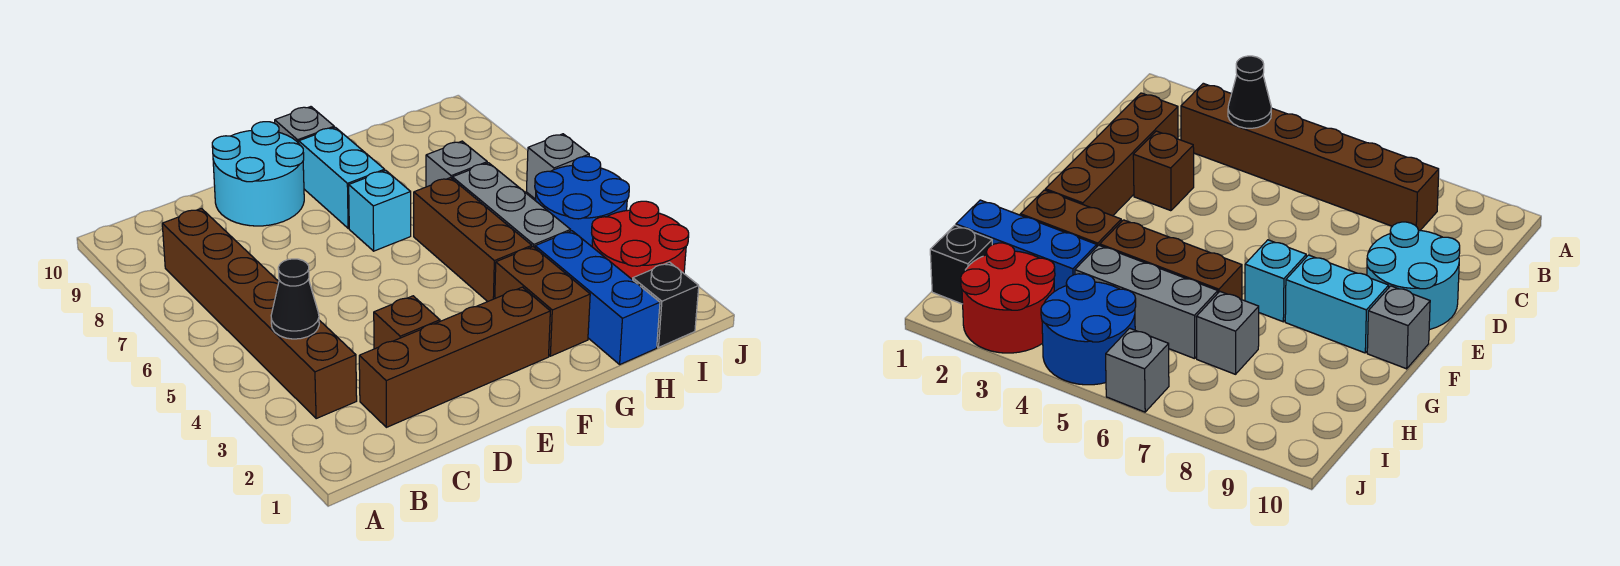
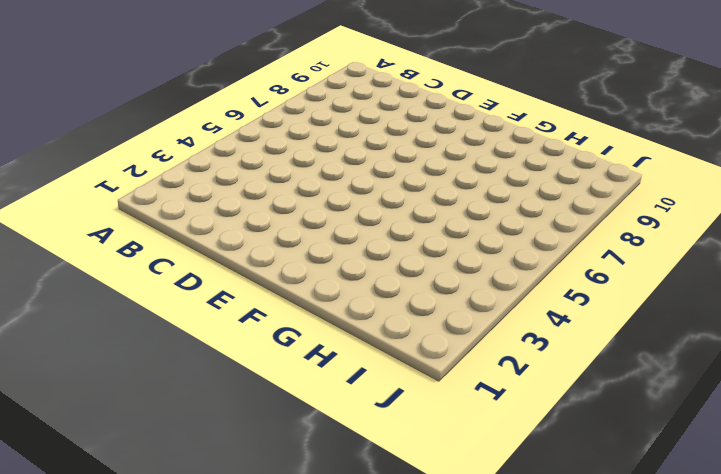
none -> brown brick B3:B8 level 1
none -> brown brick C2:F2 level 1
none -> brown brick D3 level 1

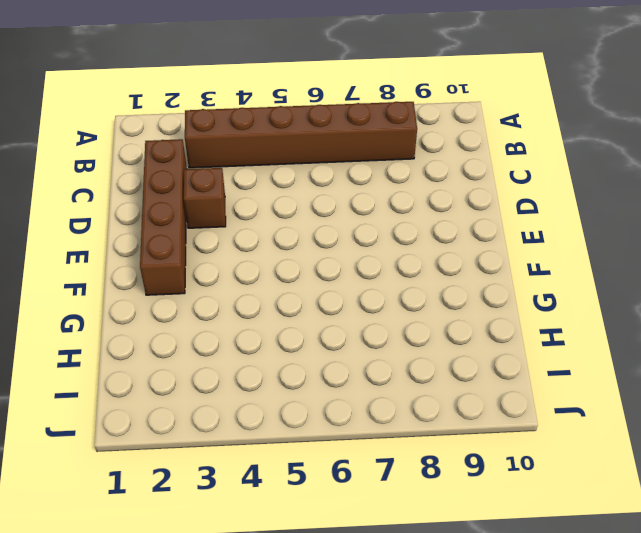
none -> cyan round brick D9:E10 level 1
none -> cyan brick F7 level 1
none -> cyan brick F8:F9 level 1

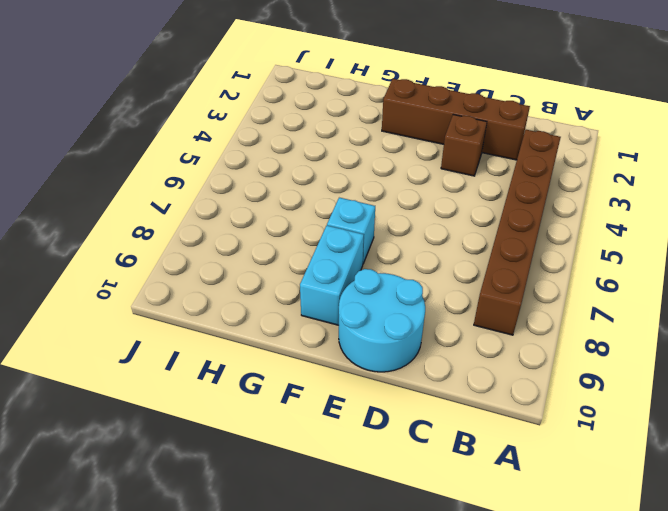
none -> grey brick F10 level 1
none -> brown brick G2:G3 level 1
none -> brown brick G4:G6 level 1

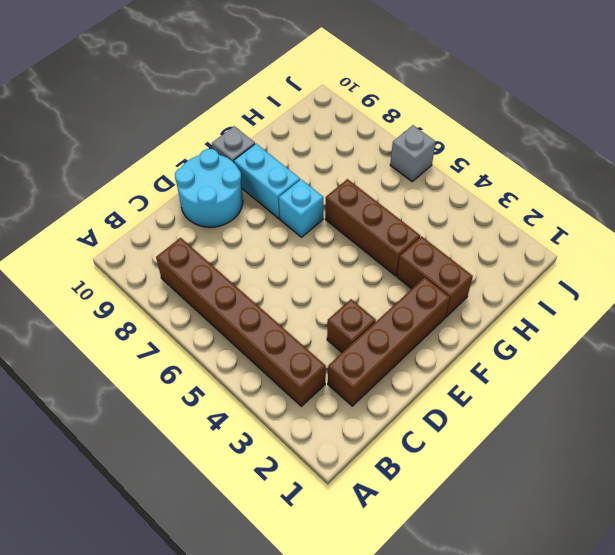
none -> blue brick H1:H3 level 1
none -> grey brick H4:H6 level 1
none -> grey brick H7 level 1

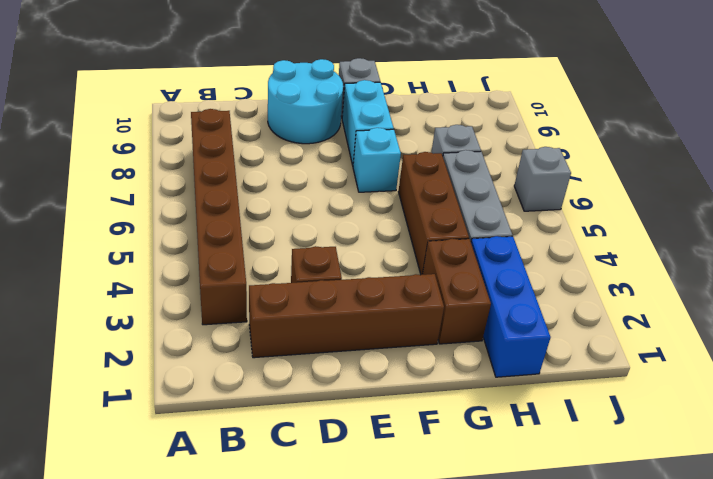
none -> black brick I1 level 1
none -> red round brick I2:J3 level 1
none -> blue round brick I4:J5 level 1

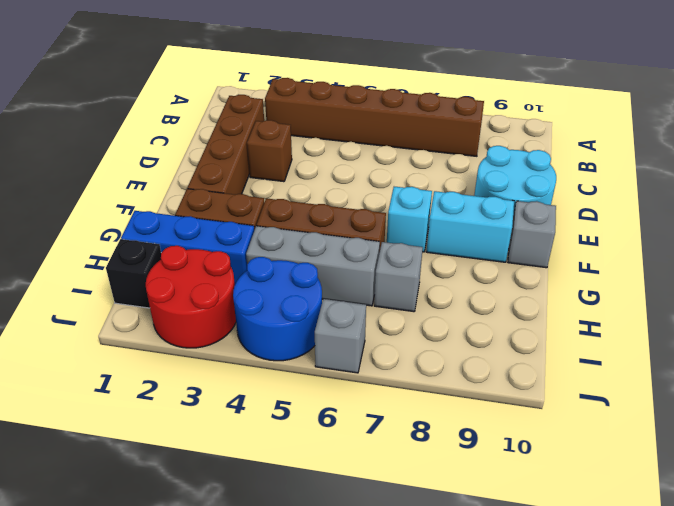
none -> black cone B4 level 2

